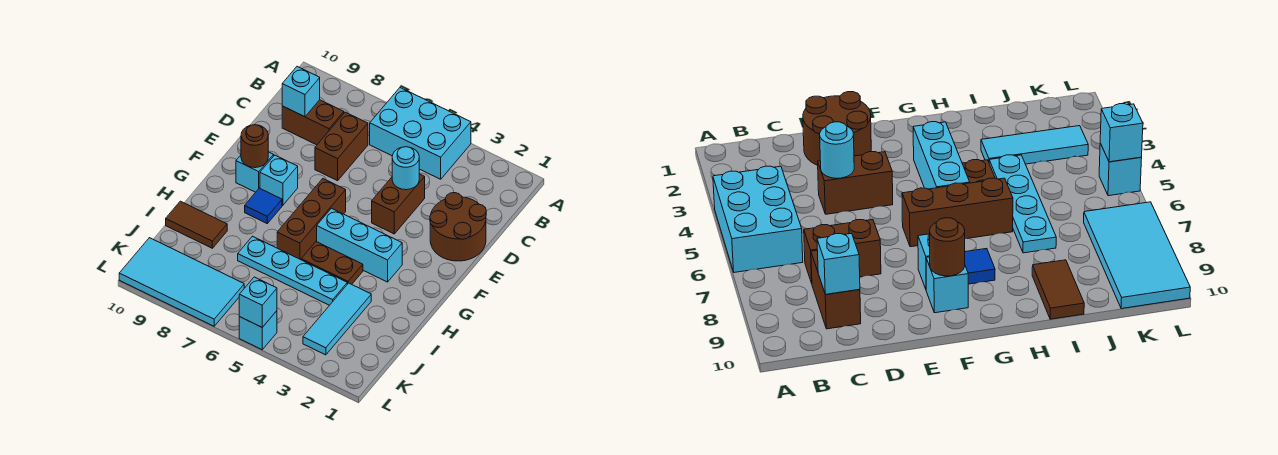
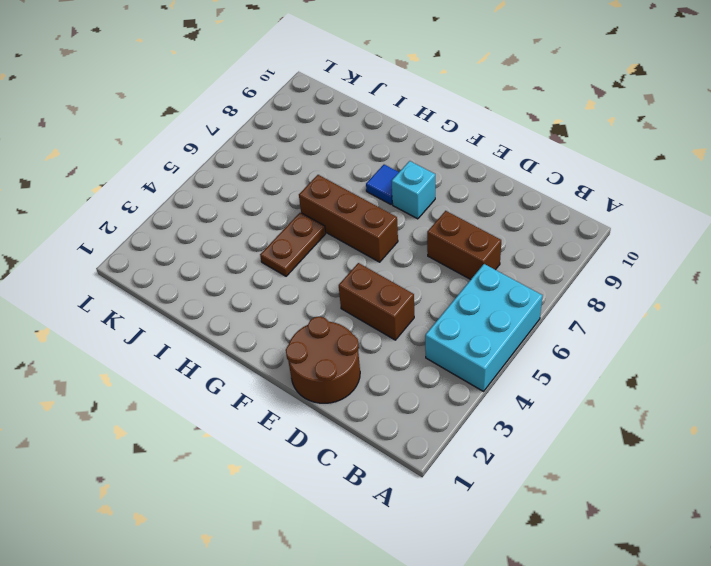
none -> brown brick C8:C9 level 1
none -> cyan brick F9 level 1
none -> cyan brick G3:G5 level 1

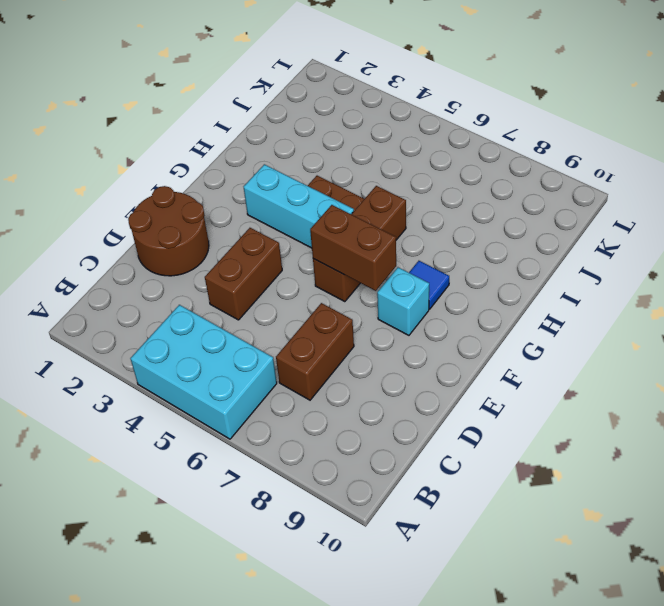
brown brick F6:F7 level 2 -> brown brick C8:C9 level 1
none -> cyan brick F9 level 1
none -> cyan tile I3:K3 level 1
none -> cyan plate I4:I7 level 1

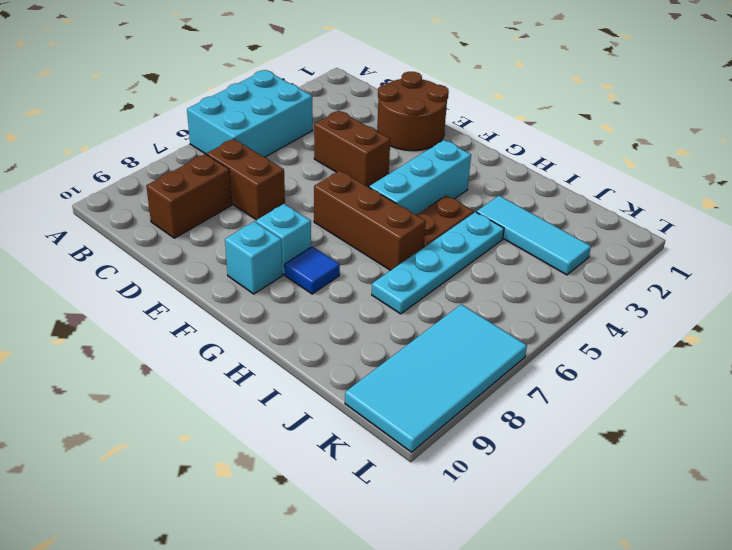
none -> brown tile I9:I10 level 1
none -> cyan brick L5 level 1
none -> cyan brick C9 level 2

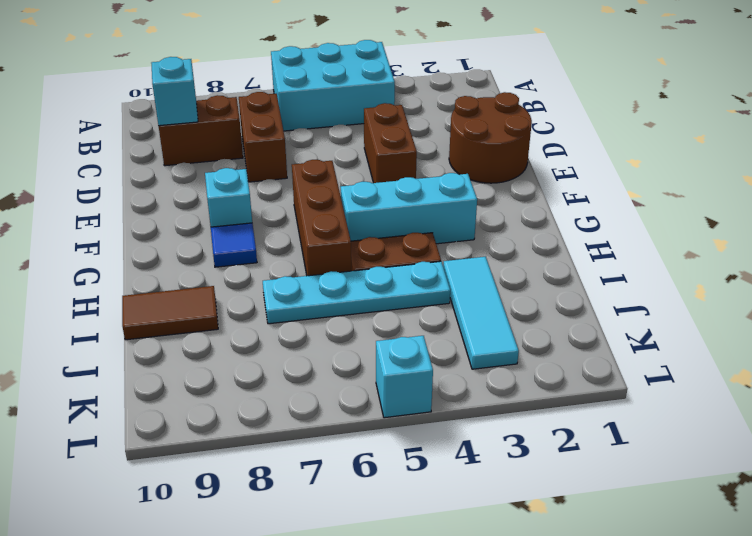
none -> cyan brick F9 level 1
none -> cyan tile K7:L10 level 1
none -> cyan round brick D4 level 2

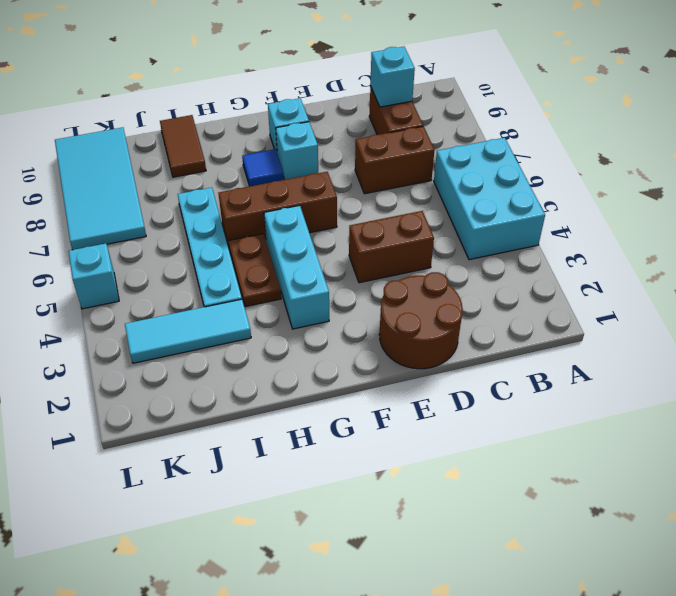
none -> cyan round brick D4 level 2
none -> brown round brick F9 level 2
none -> cyan brick L5 level 2

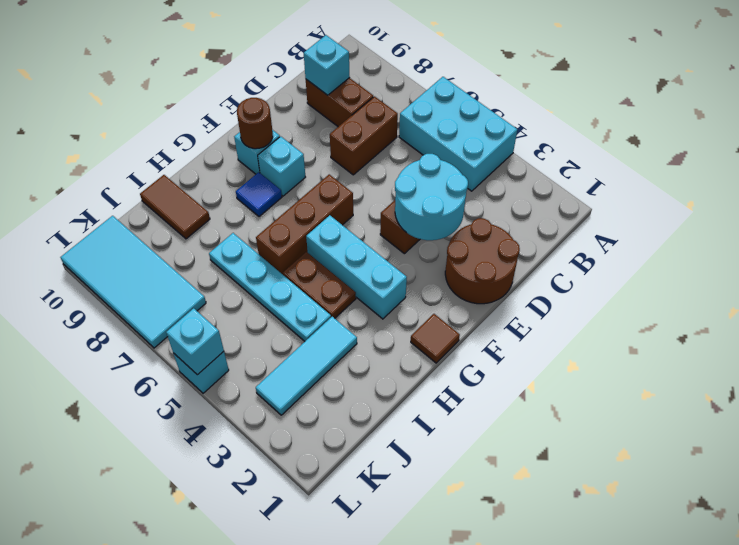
cyan round brick D3:E4 level 2 -> cyan round brick D4 level 2
brown tile G1 level 1 -> none

